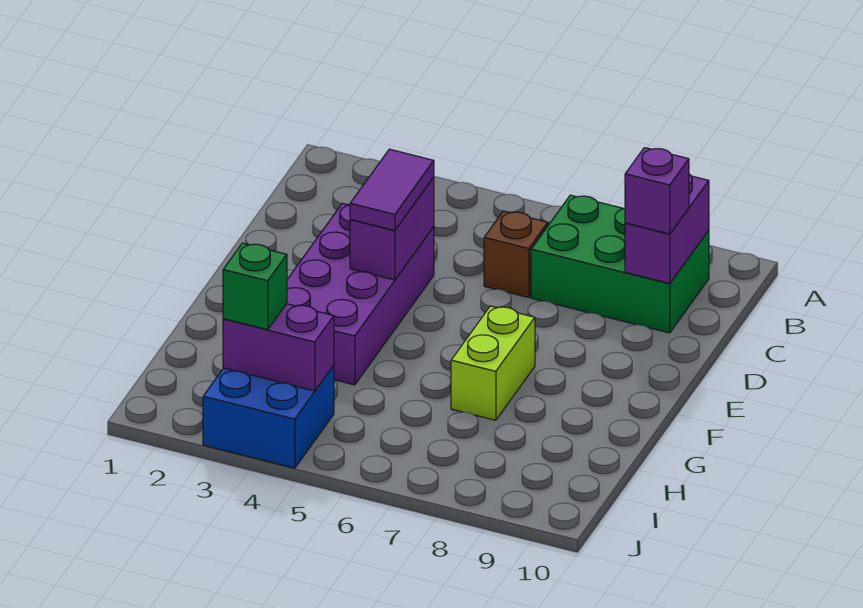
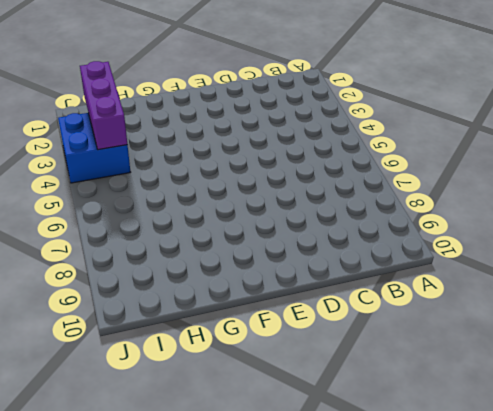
purple brick I2:I4 level 2 -> purple brick I3:I4 level 2
none -> green brick B7:C9 level 1
none -> brown brick C6 level 1

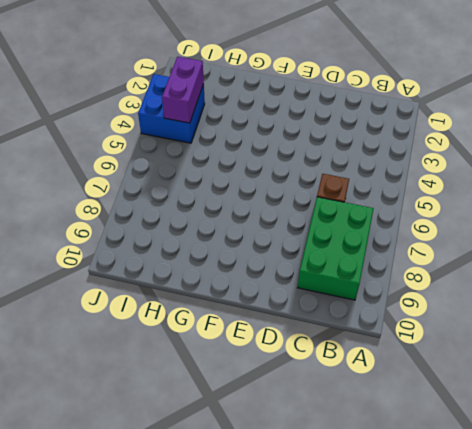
none -> purple brick D3:G4 level 1
none -> lime brick F7:G7 level 1

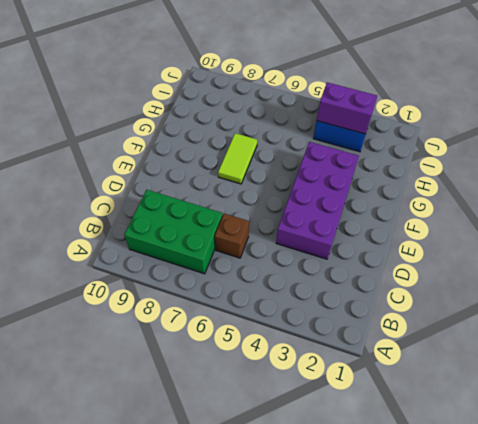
lime tile F7:G7 level 1 -> lime brick F7:G7 level 1
none -> purple brick B9:C9 level 2
none -> purple brick D4:E4 level 2

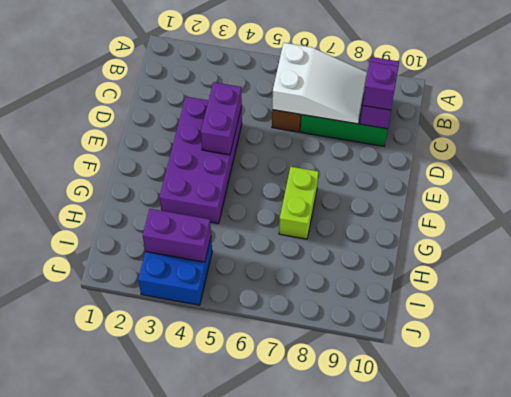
white slope B6:C8 level 2 top 6 -> none
none -> purple tile D4:E4 level 3
none -> green brick I3 level 3

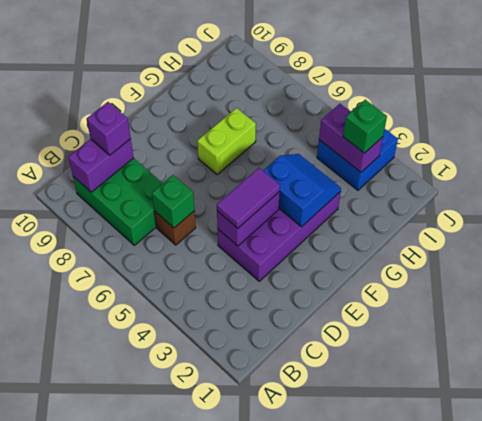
green brick C6 level 2 -> none
blue slope F3:G4 level 2 top F -> none

